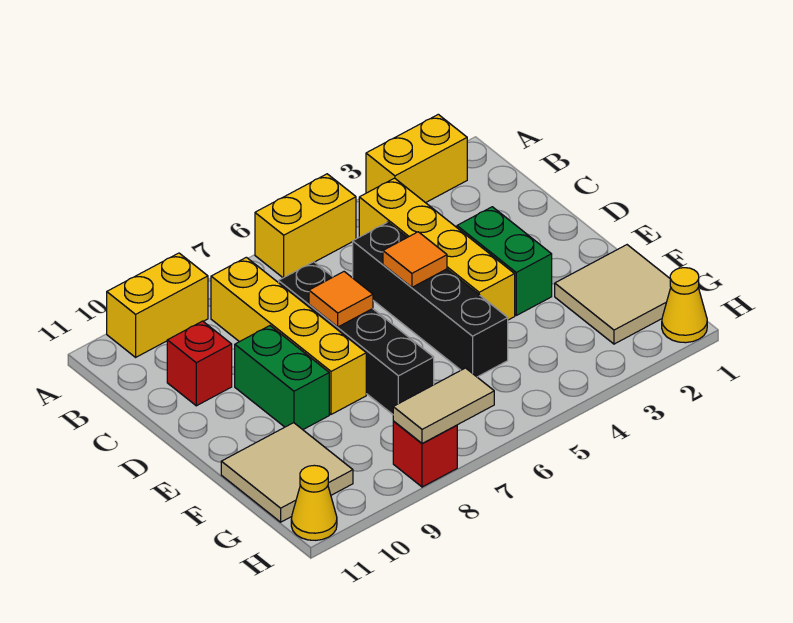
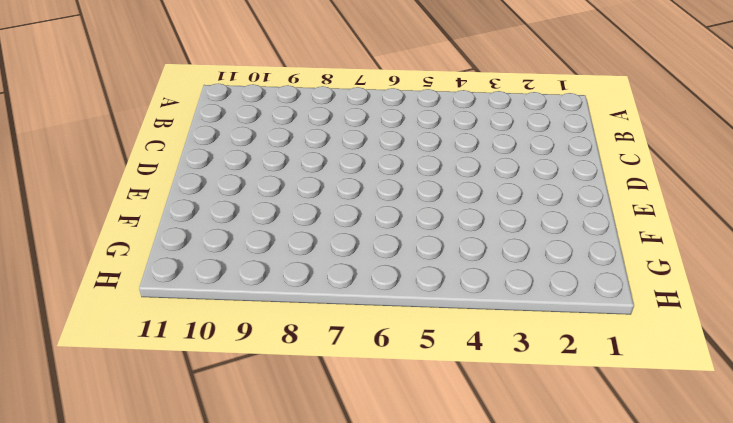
none -> yellow brick A2:A3 level 1
none -> yellow brick A5:A6 level 1
none -> yellow brick A9:A10 level 1

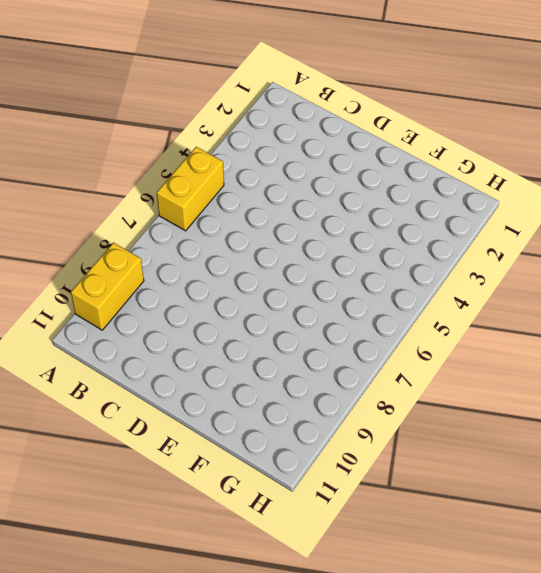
none -> yellow brick A2:A3 level 1
none -> yellow brick B4:E4 level 1
none -> yellow brick B8:E8 level 1

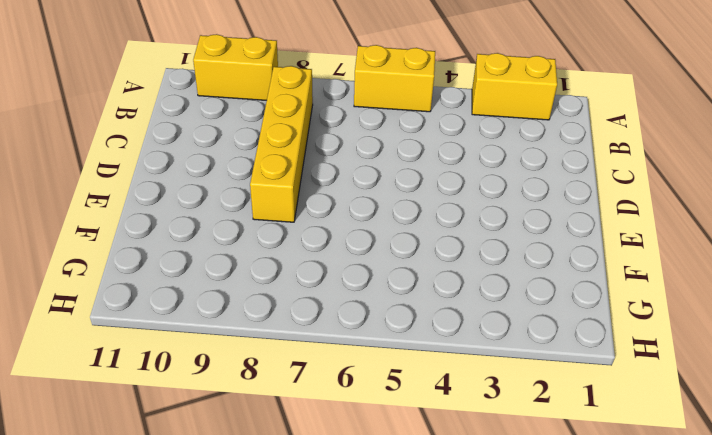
none -> yellow brick B4:E4 level 1
none -> black brick C5:F5 level 1
none -> black brick C7:F7 level 1

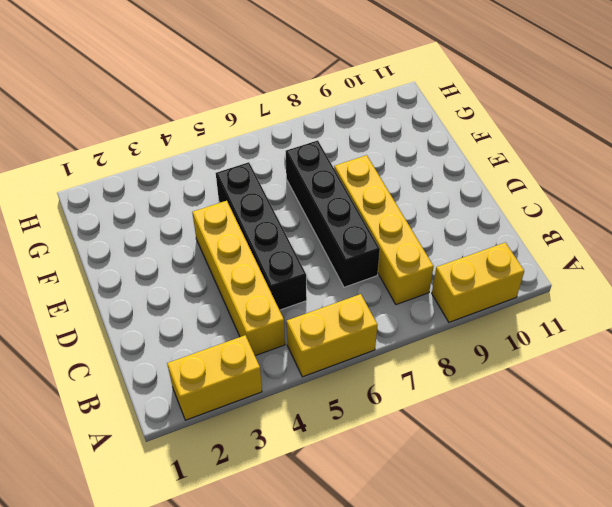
none -> red brick C10 level 1
none -> green brick D3:E3 level 1
none -> green brick D9:E9 level 1

